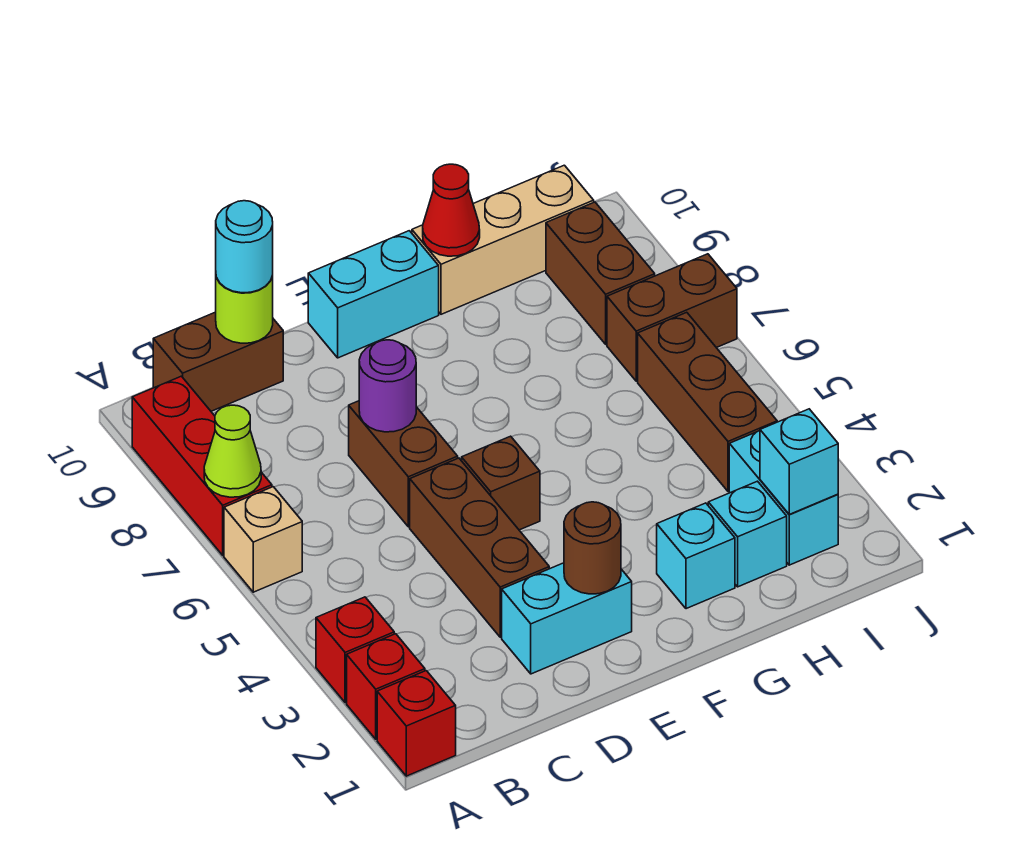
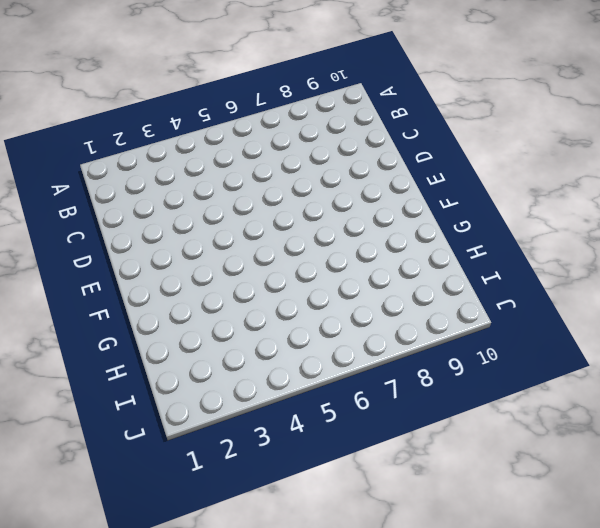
none -> red brick A1 level 1
none -> red brick A2 level 1
none -> red brick A3 level 1

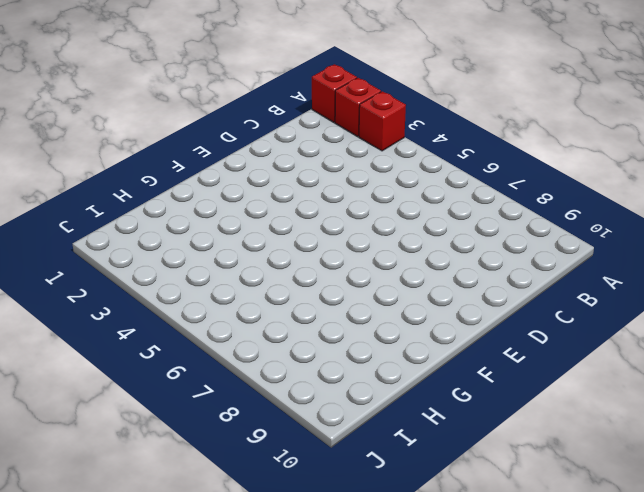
none -> tan brick A6 level 1
none -> red brick A7:A9 level 1
none -> brown brick B10:C10 level 1

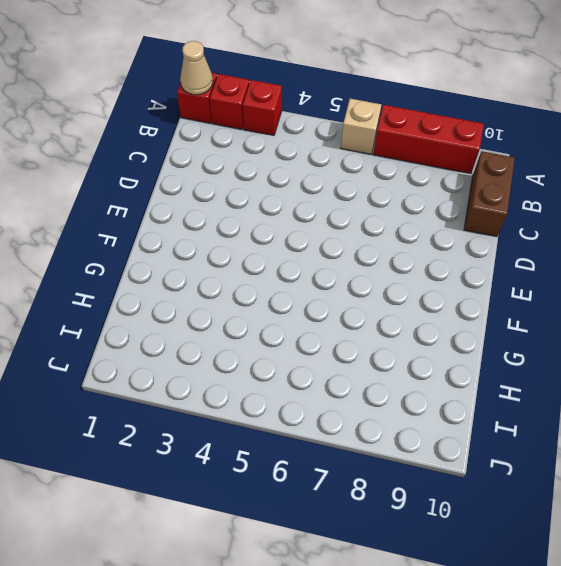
tan cone A1 level 2 -> none
none -> cyan brick D2:E2 level 1
none -> brown brick D3:D5 level 1
none -> brown brick D6:D7 level 1

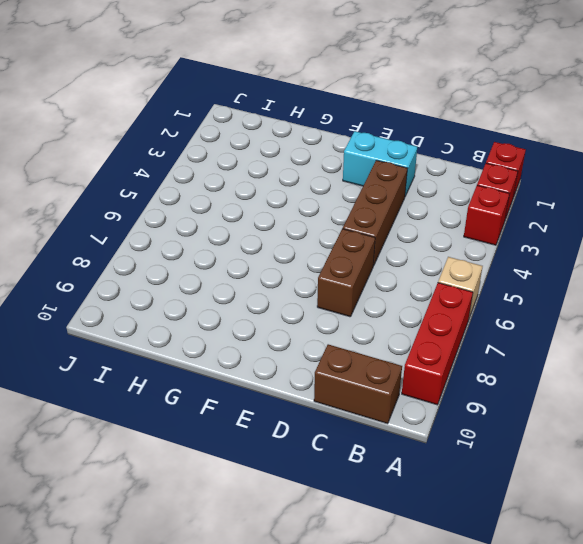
none -> brown brick E5 level 1
none -> cyan brick E10:F10 level 1
none -> cyan brick G2 level 1

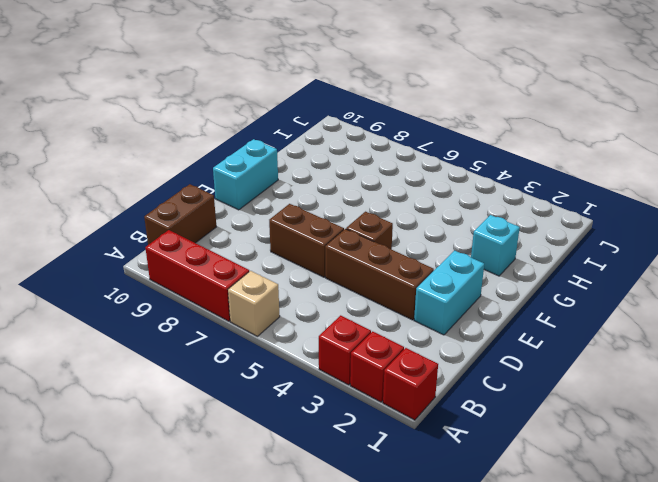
none -> tan brick G10:I10 level 1
none -> cyan brick H2 level 1
none -> cyan brick I2:I3 level 1

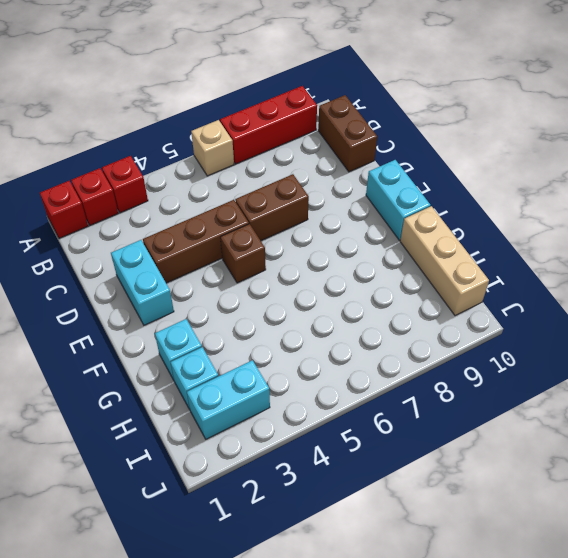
none -> brown brick I4:I6 level 1
none -> brown brick I7:J7 level 1
none -> brown brick I8:I9 level 1

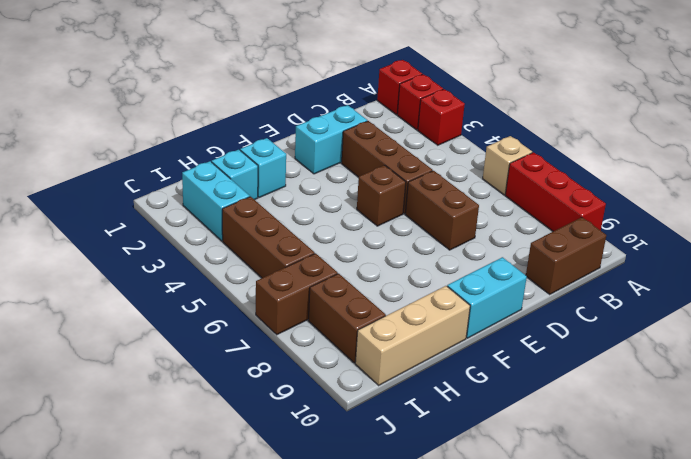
none -> lime cone A7 level 2
none -> lime round brick C10 level 2
none -> purple round brick D7 level 2

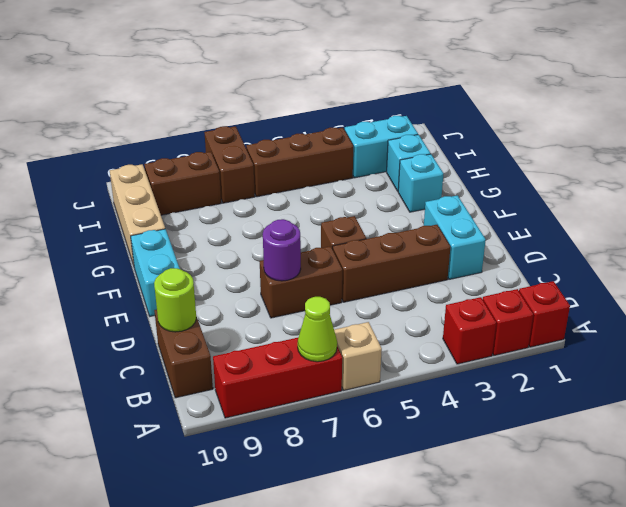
none -> brown round brick E2 level 2
none -> red cone G10 level 2
none -> cyan brick I2 level 2

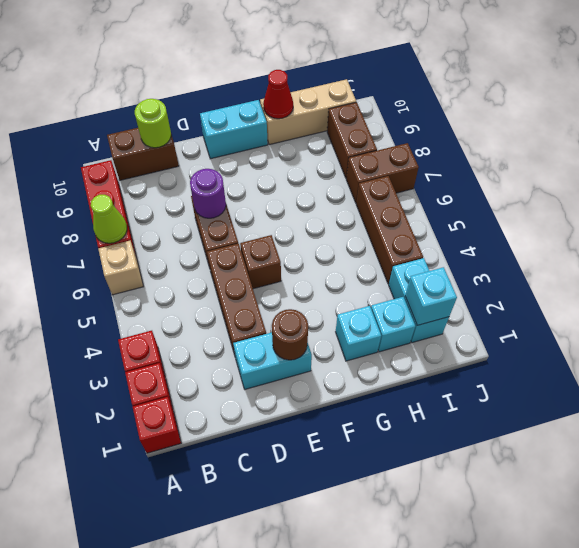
none -> cyan round brick C10 level 3

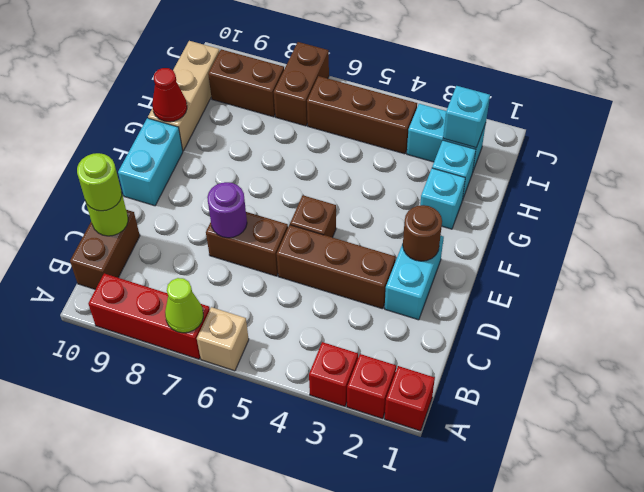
lime round brick C10 level 3 -> cyan round brick C10 level 3

